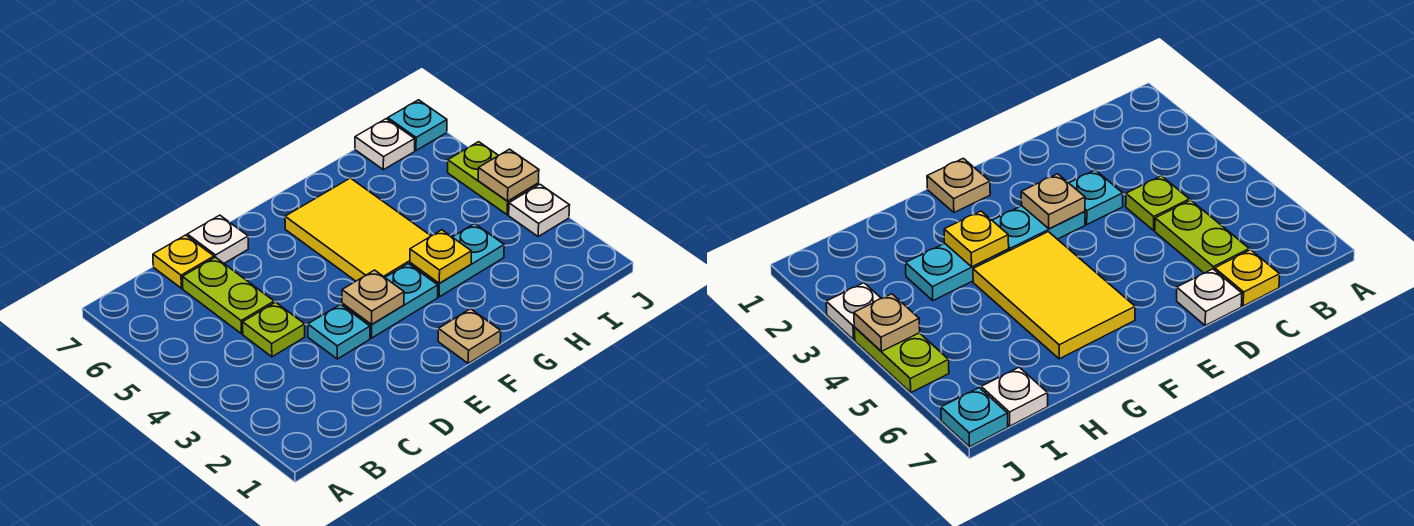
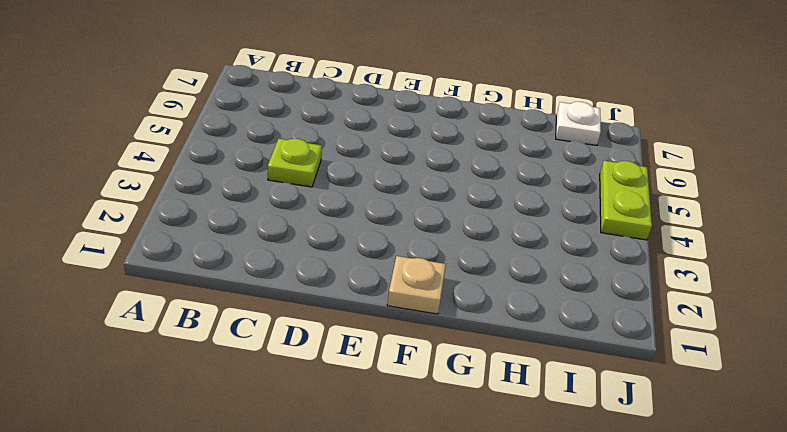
none -> lime plate C5:C6 level 1
none -> yellow plate C7 level 1
none -> cyan plate D3 level 1

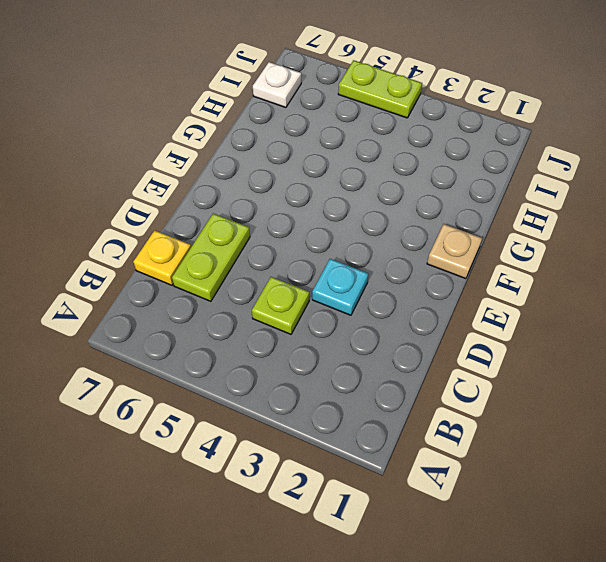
lime plate C6:D6 level 1 -> lime plate C5:C6 level 1
none -> white plate D7 level 1
none -> cyan plate E3:F3 level 1
none -> yellow tile F4:G6 level 1

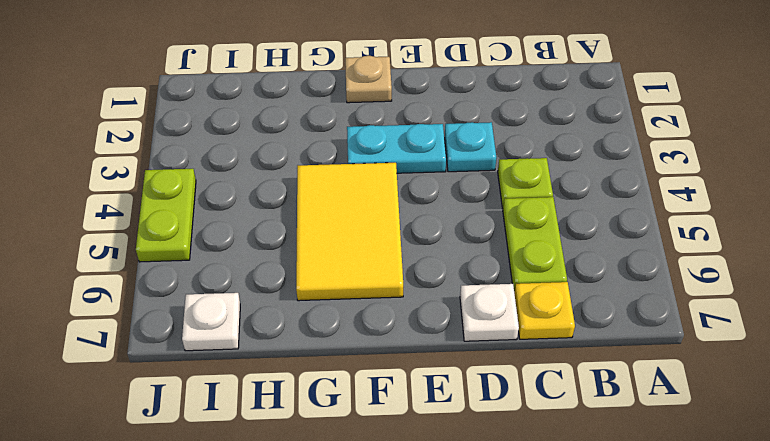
none -> cyan plate G3:H3 level 1
none -> white plate J3 level 1
none -> cyan plate J7 level 1

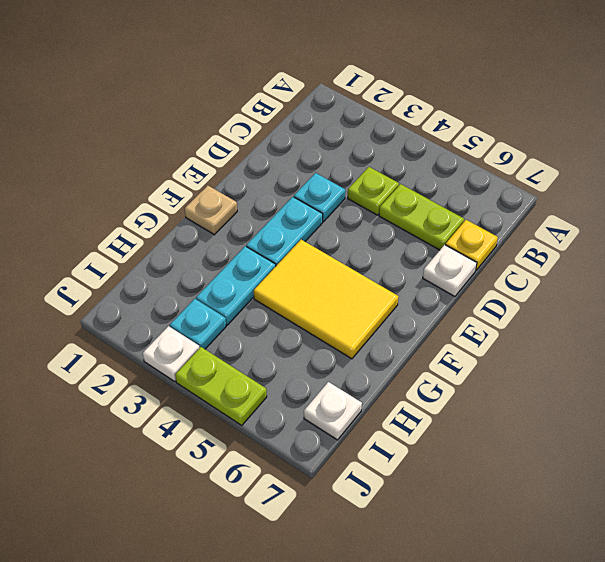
cyan plate I3 level 1 -> cyan plate J7 level 1
none -> tan plate E3 level 2
none -> yellow plate G3 level 2
none -> tan plate J4 level 2

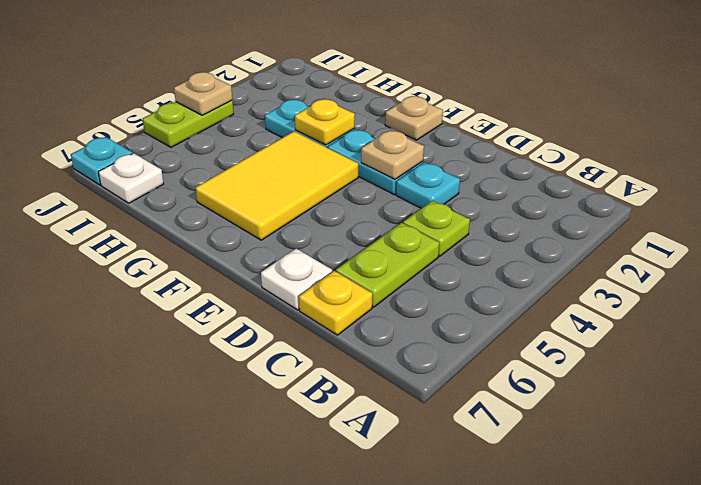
none -> white plate J3 level 1

